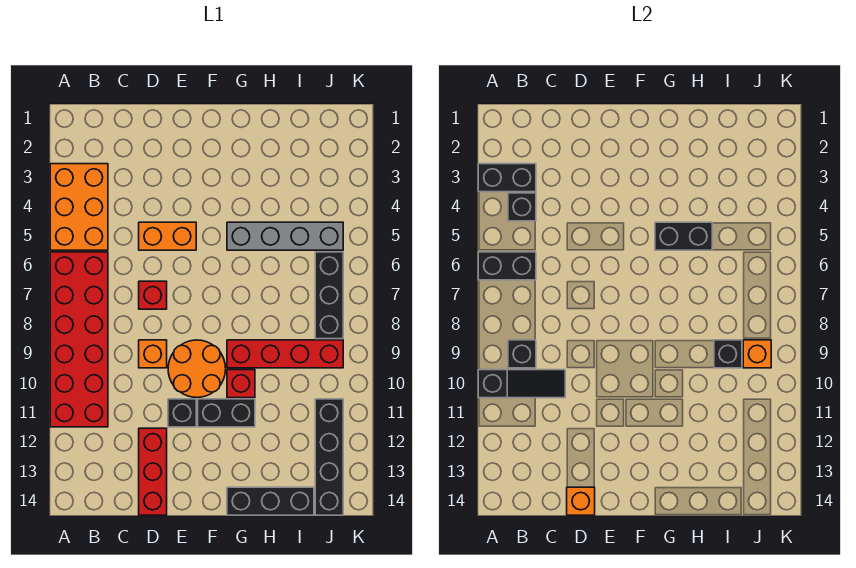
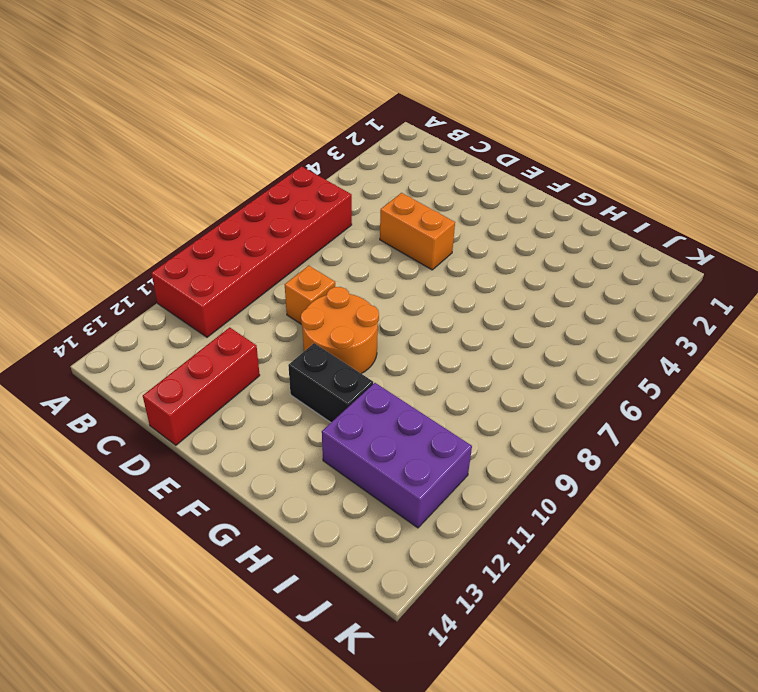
purple brick H11:J12 level 1 -> black brick J11:J14 level 1
none -> orange brick A3:B5 level 1
none -> red brick D7 level 1
none -> black brick E11 level 1

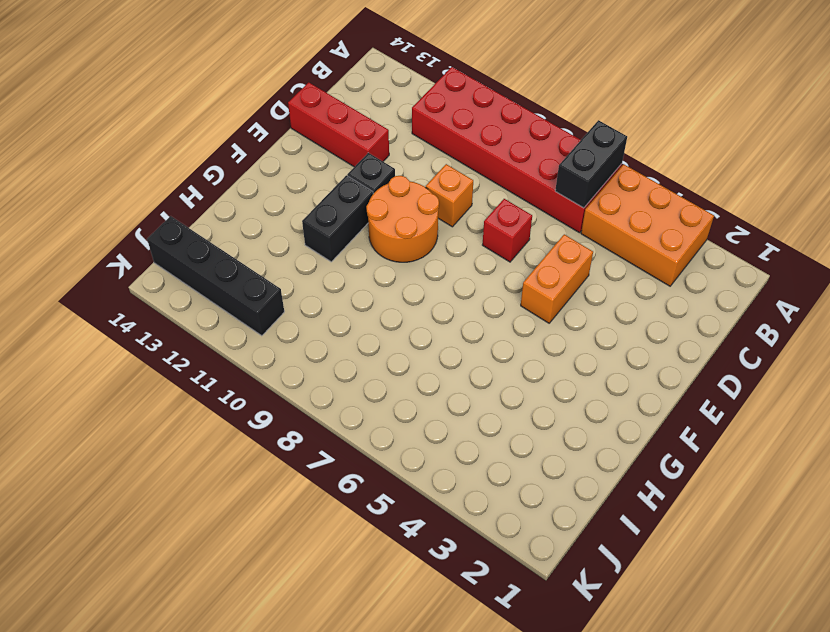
none -> grey brick G5:J5 level 1
none -> red brick G9:J9 level 1
none -> red brick G10 level 1

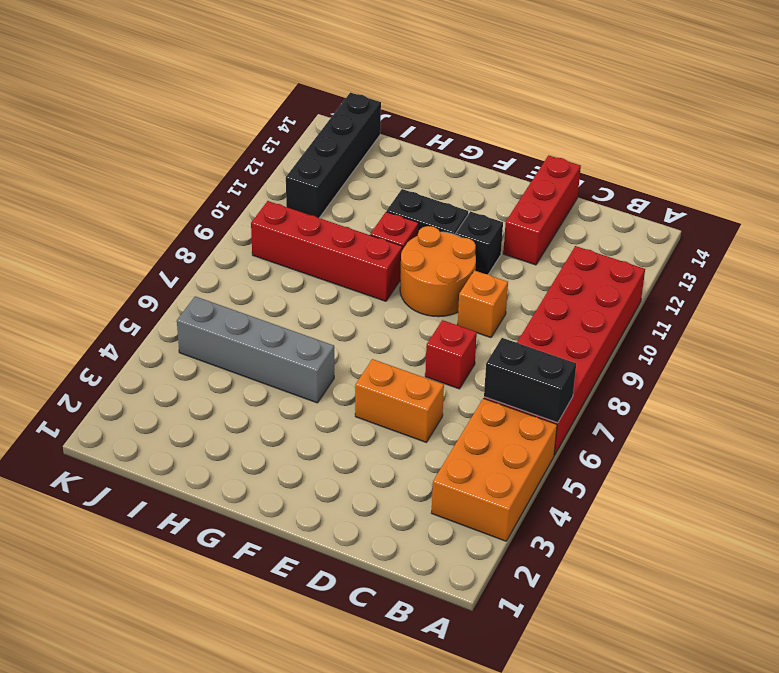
none -> black brick G14:I14 level 1
none -> black brick J6:J8 level 1
none -> black brick A3:B3 level 2

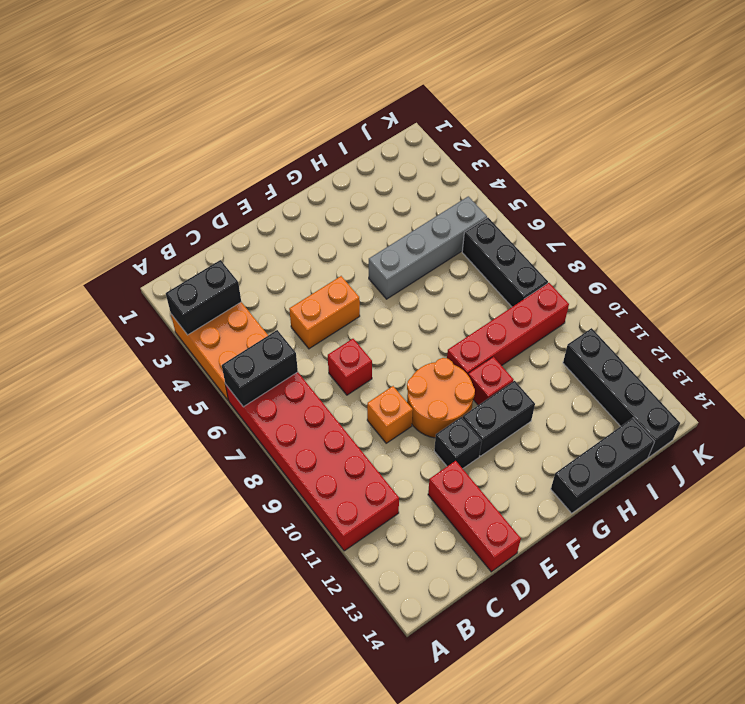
none -> black slope A10:C10 level 2 top A
none -> black brick B4 level 2
none -> black brick B9 level 2

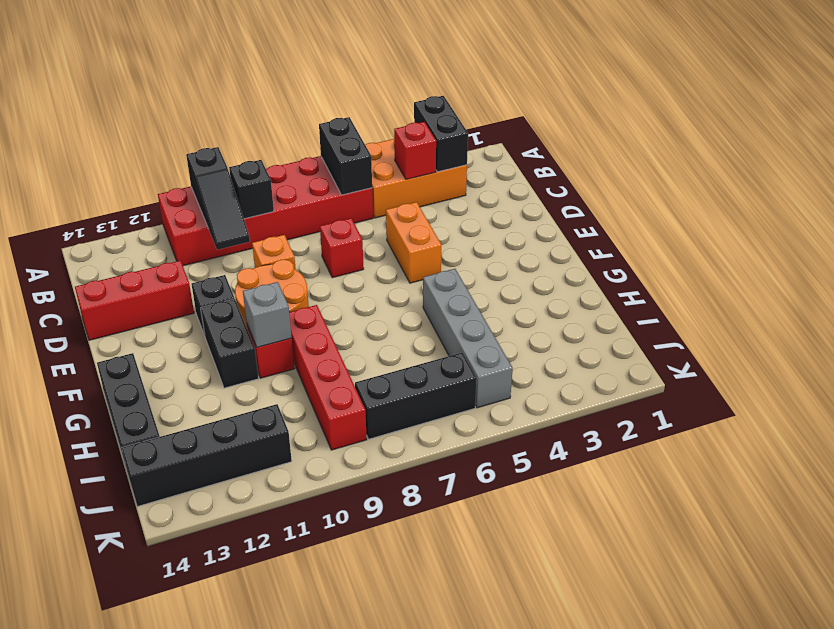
red brick B4 level 2 -> black brick B4 level 2
grey brick G10 level 2 -> none
none -> orange brick D14 level 2
none -> black brick G5:H5 level 2
none -> black brick I9 level 2

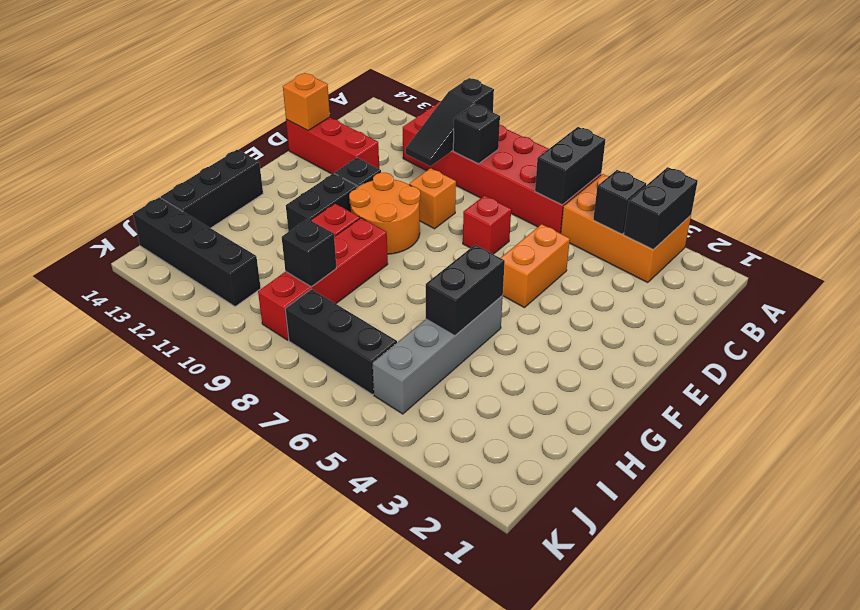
none -> orange brick J9 level 2

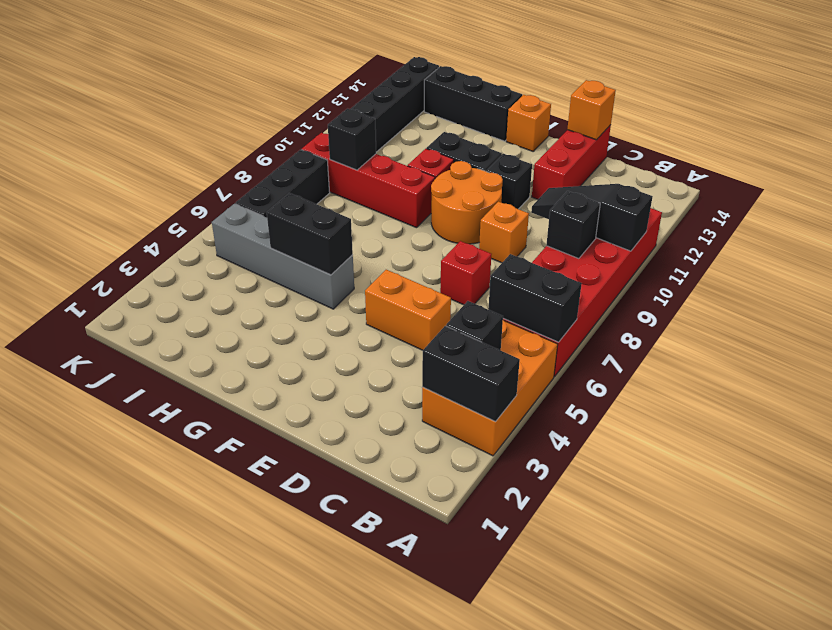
orange brick F14 level 1 -> orange brick J9 level 2

